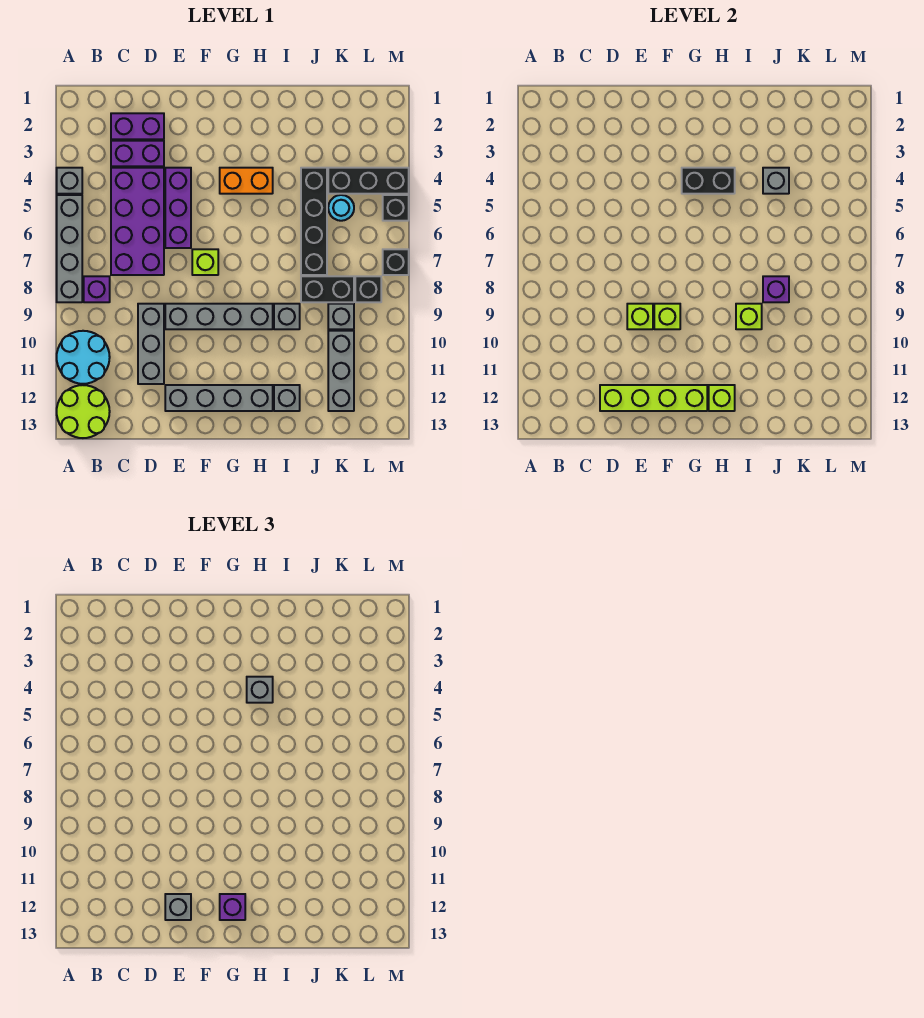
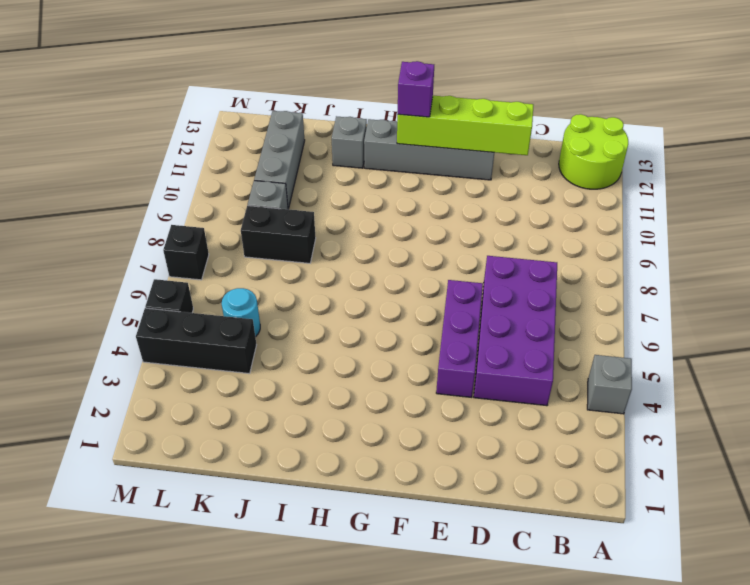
none -> grey brick A5:A8 level 1
none -> cyan round brick A10:B11 level 1
none -> purple brick B8 level 1
none -> purple brick C2:D2 level 1

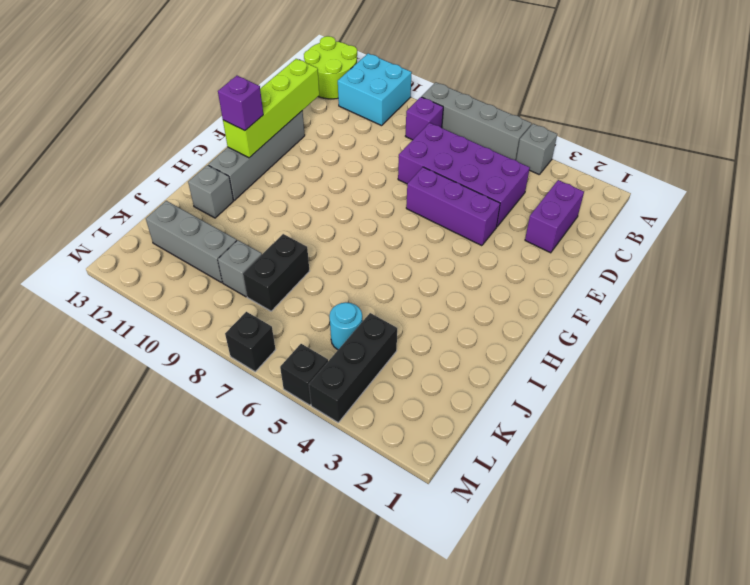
cyan brick A10:B11 level 1 -> cyan round brick A10:B11 level 1
none -> purple brick C3:D3 level 1
none -> grey brick D9:D11 level 1
none -> grey brick E9:H9 level 1
none -> lime brick F7 level 1

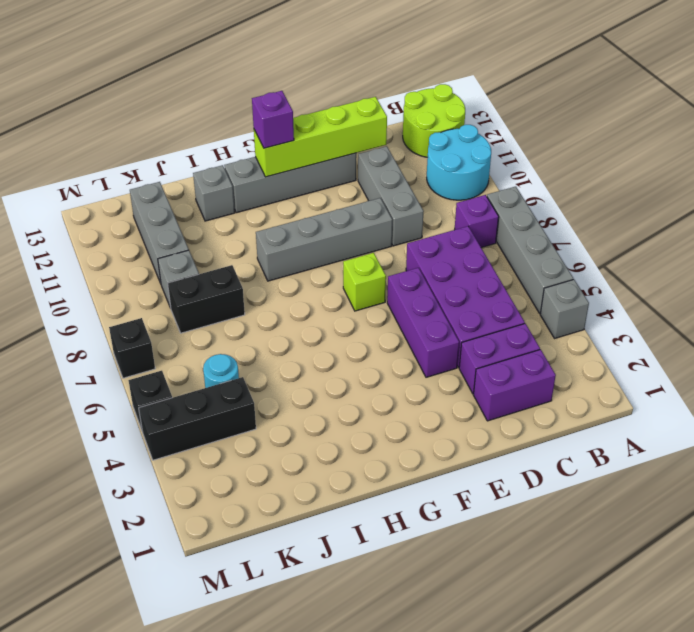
none -> orange brick G4:H4 level 1
none -> grey brick I9 level 1
none -> black brick J4:J7 level 1
none -> black brick L8 level 1

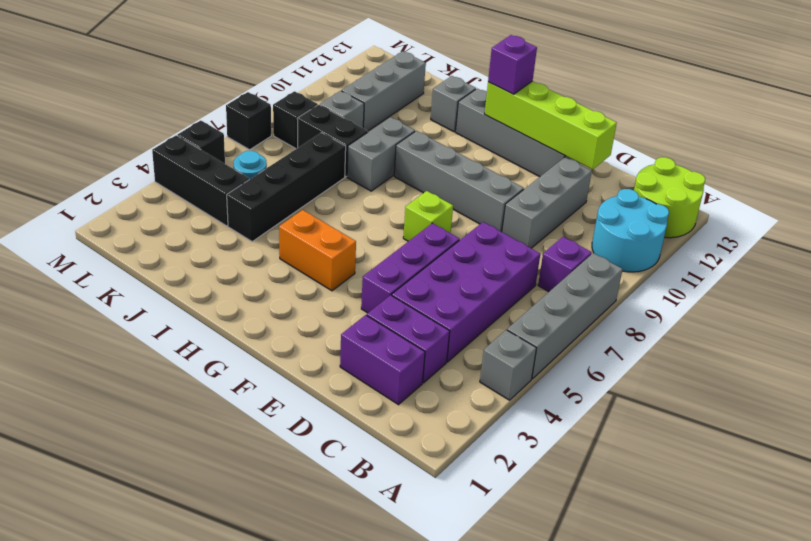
grey brick I8:I9 level 1 -> grey brick I9 level 1
none -> lime brick E9 level 2
none -> lime brick F9 level 2
none -> black brick G4:H4 level 2
none -> lime brick H12 level 2

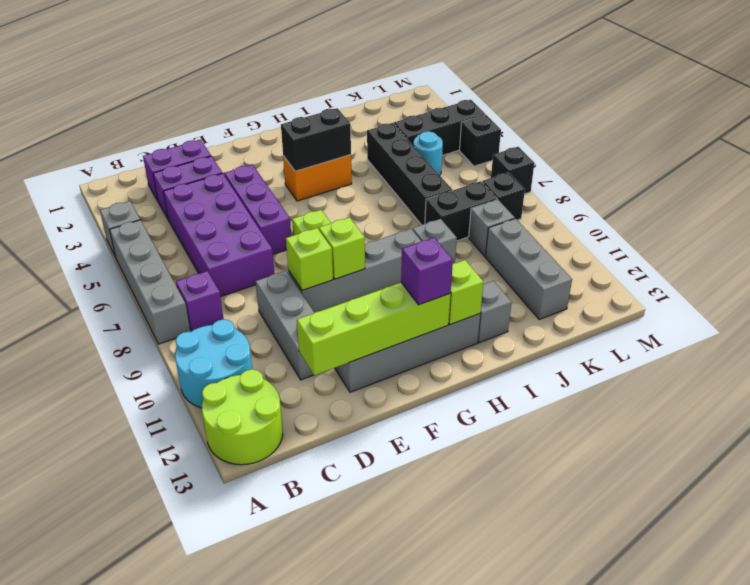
none -> lime brick I9 level 2
none -> grey brick J4 level 2
none -> purple brick J8 level 2
none -> grey brick E12 level 3

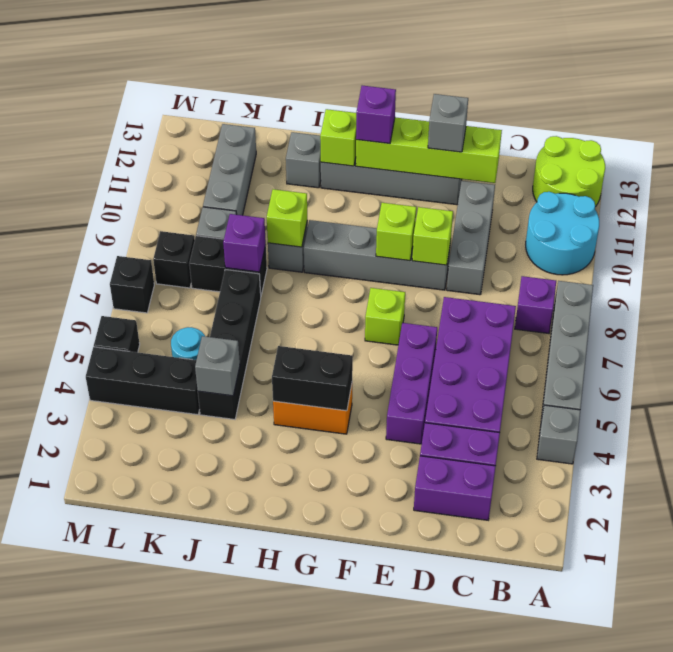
none -> grey brick H4 level 3

